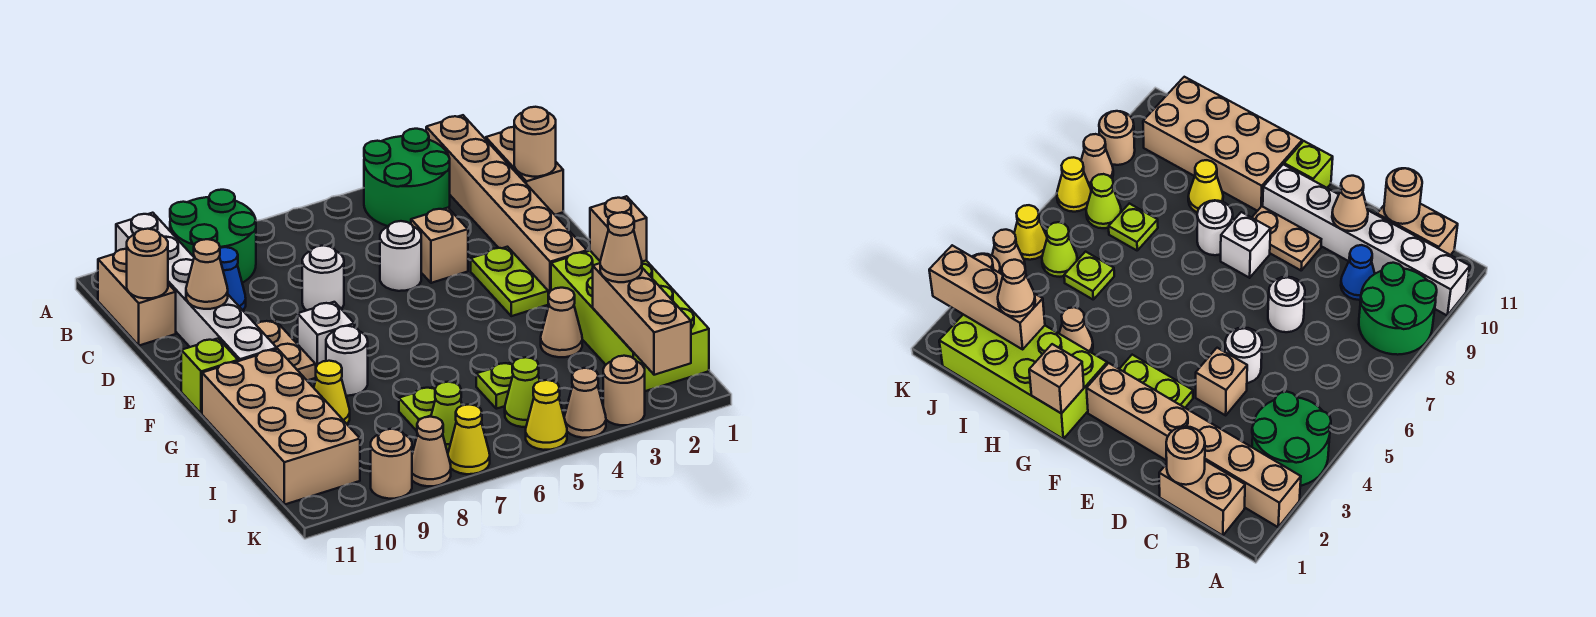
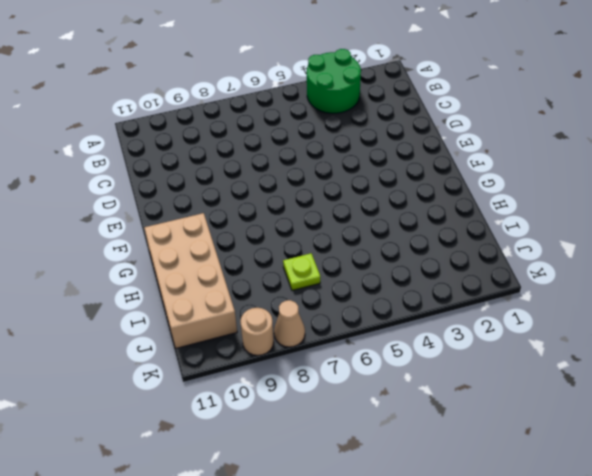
none -> tan brick A2:F2 level 1
none -> green round brick A8:B9 level 1
none -> white brick A10:F10 level 1
none -> tan brick B1:C1 level 1

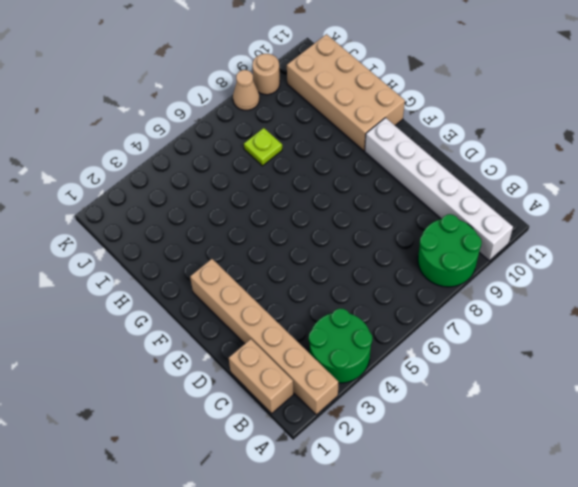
none -> tan brick B11:C11 level 1
none -> blue cone C9 level 1
none -> tan brick D4 level 1
none -> white round brick D5 level 1

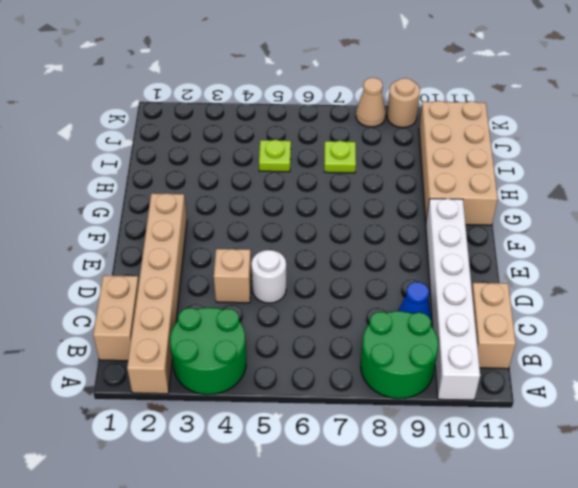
none -> white round brick D7 level 1
none -> lime plate E3:F3 level 1
none -> tan plate E9:F9 level 1
none -> white brick F8 level 1

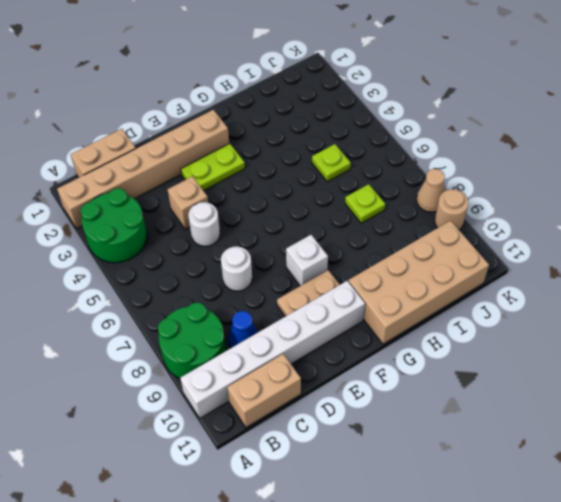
none -> lime brick F11 level 1
none -> lime brick G1:J2 level 1
none -> white round brick G8 level 1
none -> tan cone H3 level 1

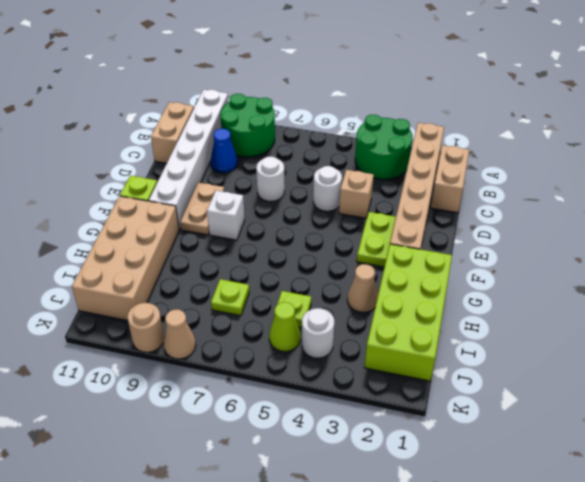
white round brick J4 level 1 -> white round brick G8 level 1
none -> yellow cone H9 level 1
none -> lime cone J7 level 1
none -> tan round brick K3 level 1
none -> tan cone K4 level 1

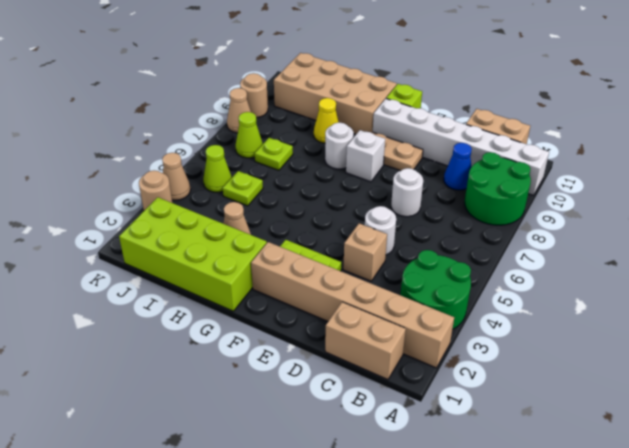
none -> yellow cone K5 level 1
none -> yellow cone K7 level 1
none -> tan round brick C1 level 2
none -> tan round brick C11 level 2

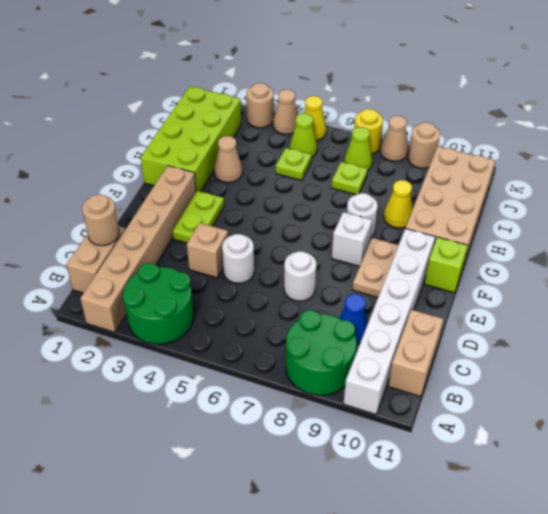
yellow round brick K7 level 1 -> yellow cone K7 level 1
none -> tan round brick C11 level 2
none -> tan cone D10 level 2
none -> tan brick G1 level 2
none -> tan brick I2:K2 level 2

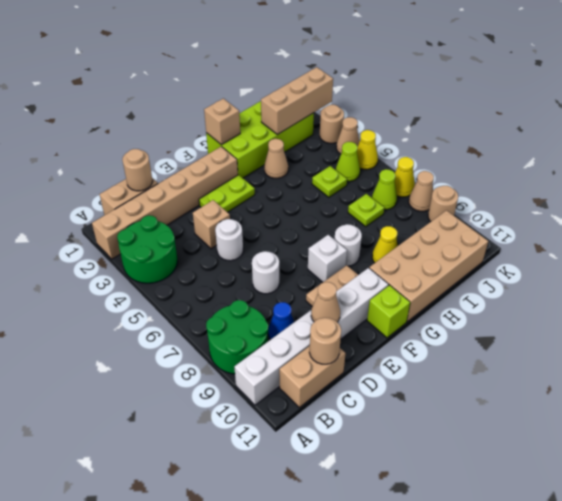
none -> tan cone I2 level 3

